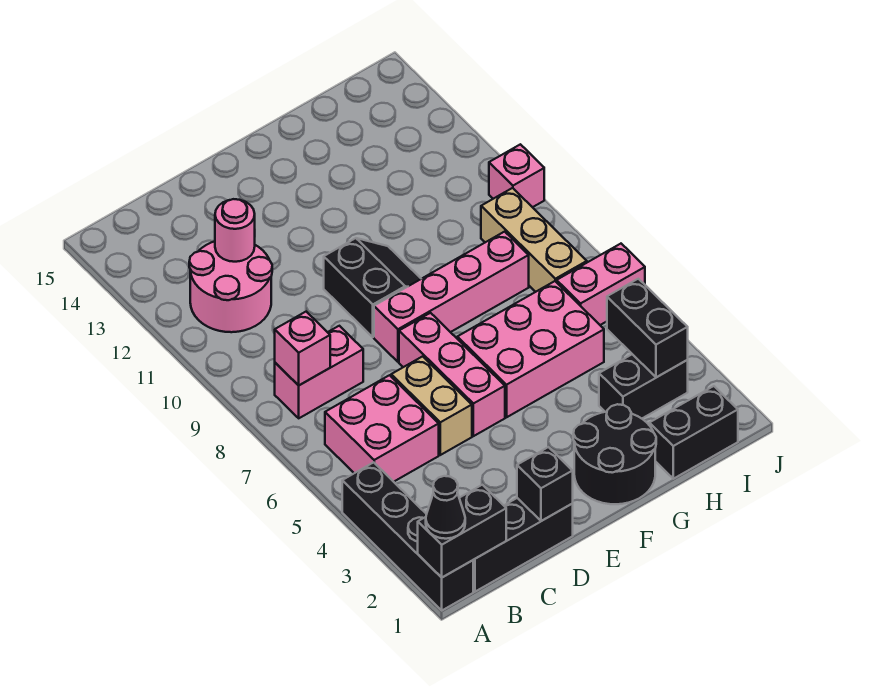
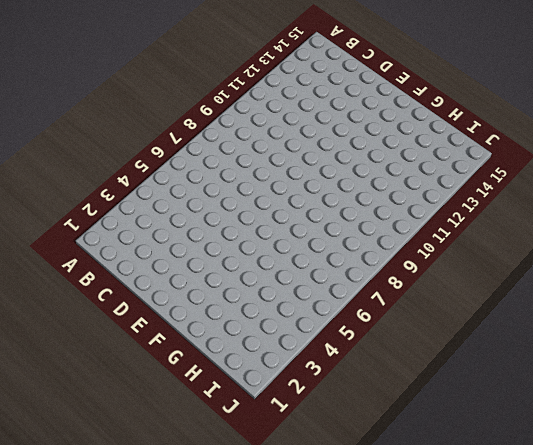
none -> black brick A1:A4 level 1
none -> black brick B1:D1 level 1
none -> pink brick B5:C6 level 1

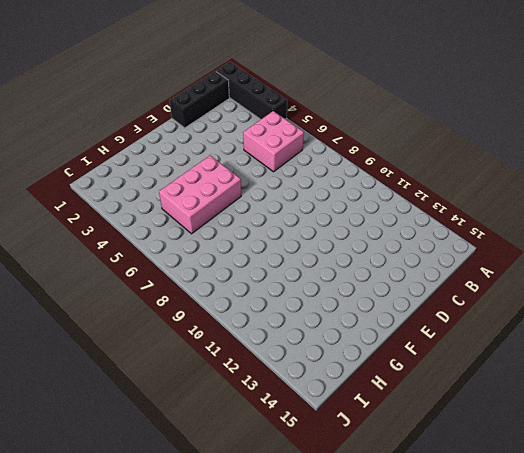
none -> pink brick B8:C8 level 1
none -> pink round brick B11:C12 level 1
none -> tan brick D5:D6 level 1

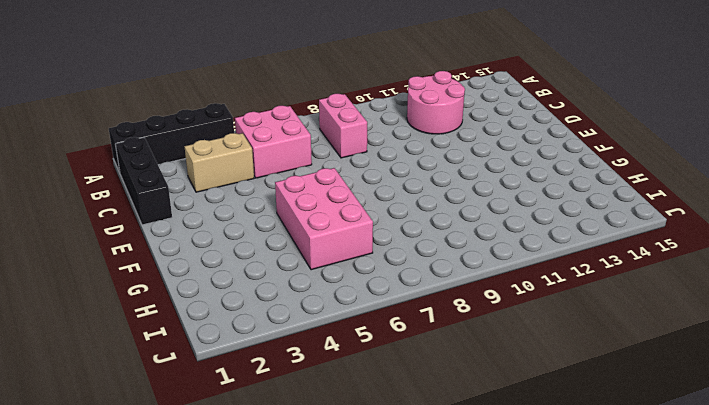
tan brick C3:C4 level 1 -> tan brick D5:D6 level 1
none -> pink brick E5:E7 level 1
none -> pink brick E8:H8 level 1
none -> black slope E9:F10 level 1 top E

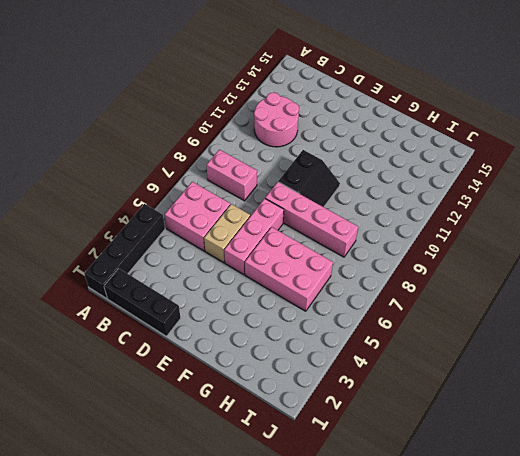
none -> black round brick F1:G2 level 1
none -> black brick H1:I1 level 1
none -> black brick H3:I3 level 1

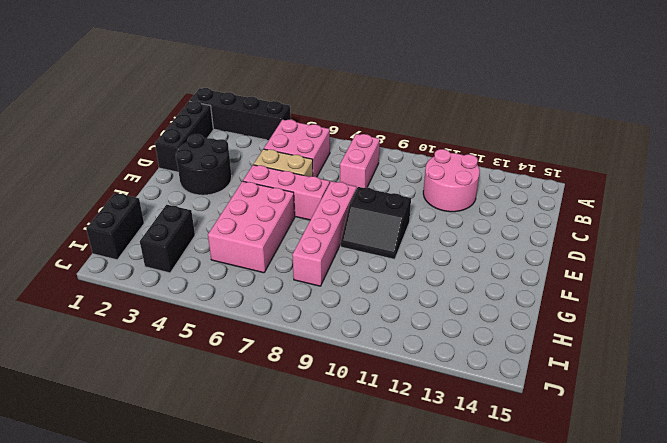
black round brick D2:E3 level 1 -> black round brick F1:G2 level 1
none -> pink brick I6:J6 level 1
none -> tan brick I7:I9 level 1
none -> pink brick J10 level 1

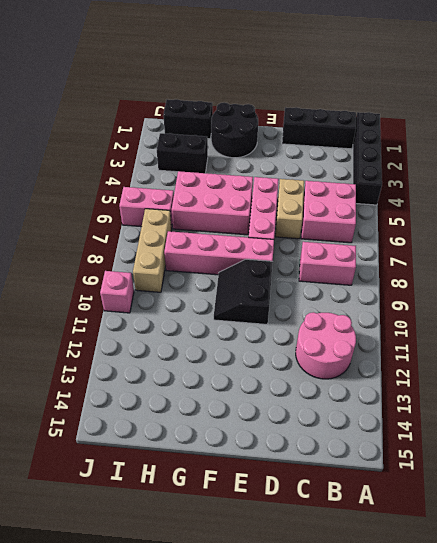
none -> black brick A1:B1 level 2
none -> pink brick B8 level 2
none -> pink round brick C12 level 2

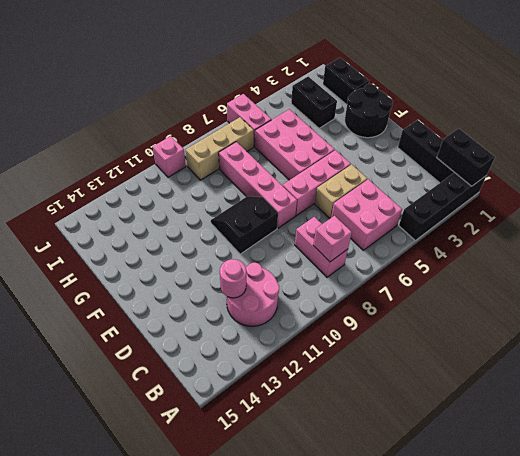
none -> black brick D1 level 2
none -> black brick I3:I4 level 2
none -> black cone A1 level 3

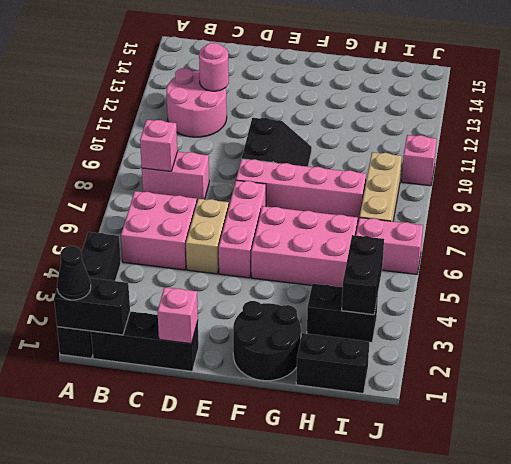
pink brick D1 level 2 -> black brick D1 level 2

